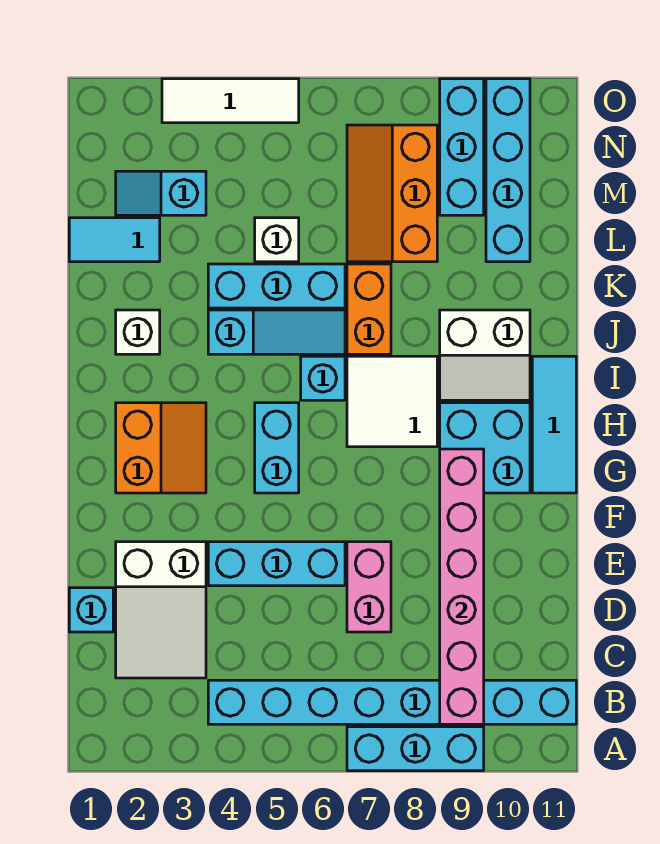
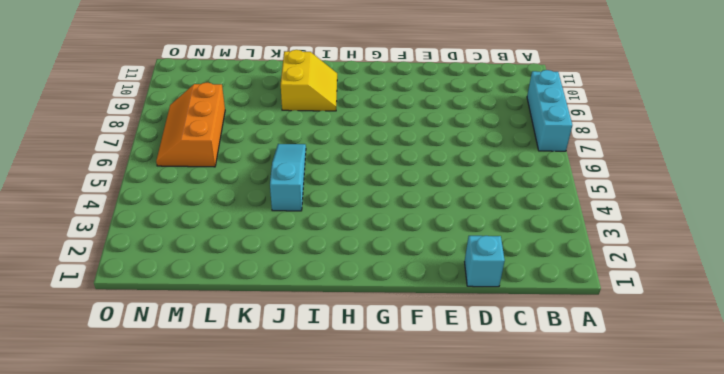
yellow slope I9:J10 level 1 top J -> white slope I9:J10 level 1 top J
orange slope M6:N8 level 1 top M -> orange slope L7:N8 level 1 top 8
none -> cyan brick B4:B11 level 1
none -> white slope C2:E3 level 1 top E
none -> pink brick D7:E7 level 1

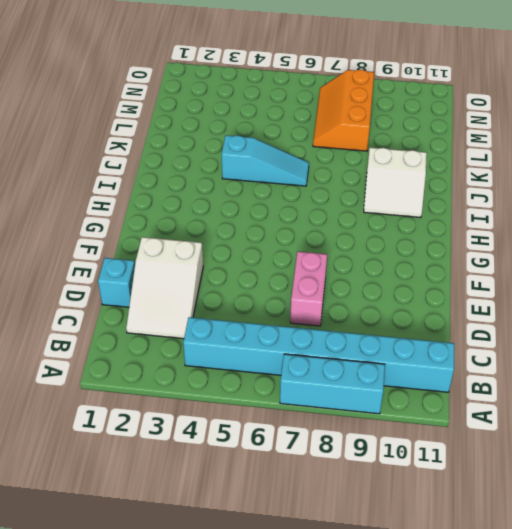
none -> cyan brick E4:E6 level 1
none -> orange slope G2:H3 level 1 top 2
none -> cyan brick G5:H5 level 1

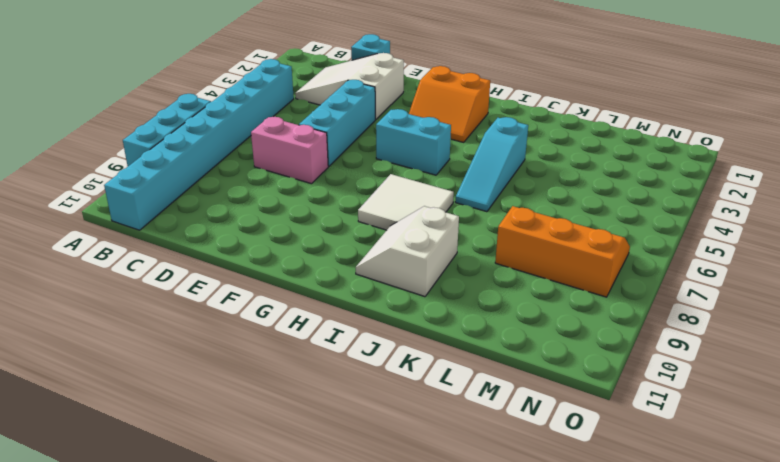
none -> cyan brick G9:H10 level 1
none -> cyan tile G11:I11 level 1
none -> cyan brick I6 level 1

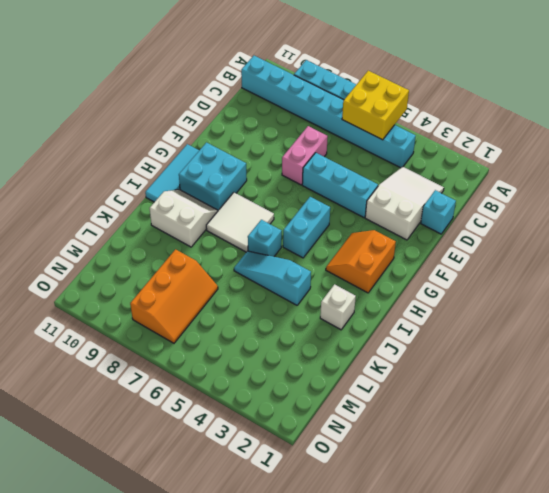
yellow brick A5:B6 level 2 -> none
none -> orange brick J7:K7 level 1
none -> cyan brick K4:K6 level 1
none -> cyan tile L1:L2 level 1

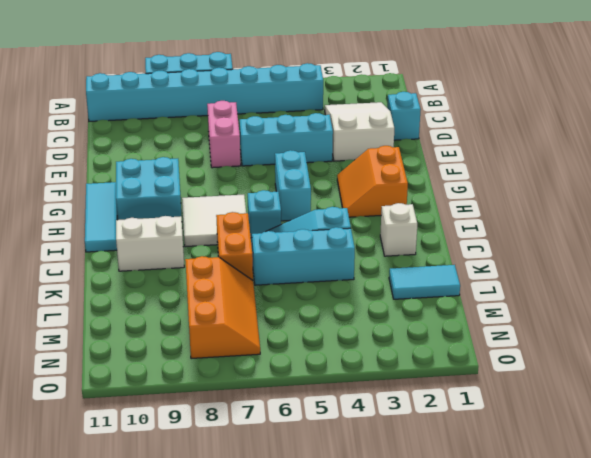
none -> white brick L5 level 1
none -> cyan brick L10:O10 level 1
none -> cyan slope M2:M3 level 1 top 3

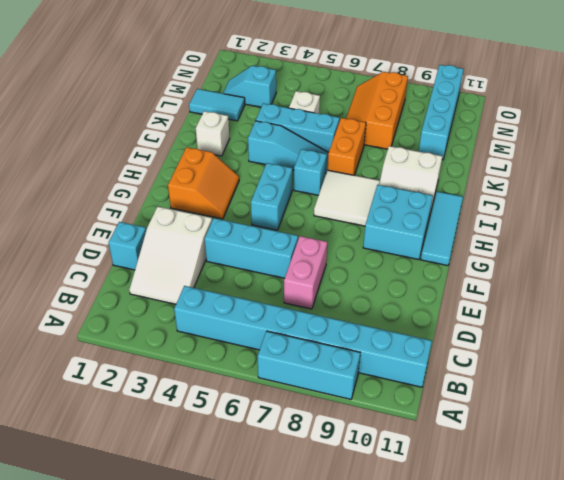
none -> cyan brick M9:O9 level 1
none -> white tile O3:O5 level 1
none -> pink brick B9:G9 level 2

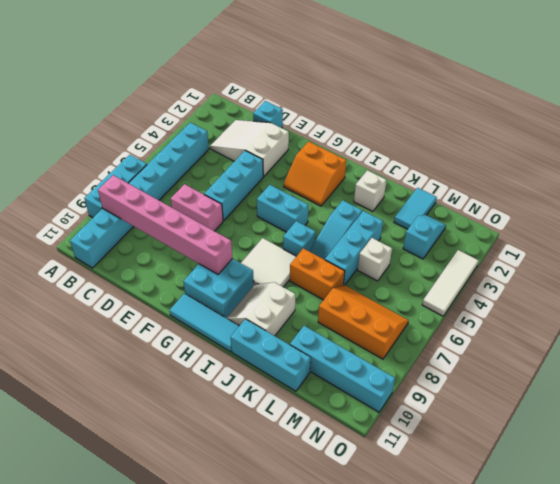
cyan brick J11:L11 level 1 -> cyan brick M9:O9 level 1

